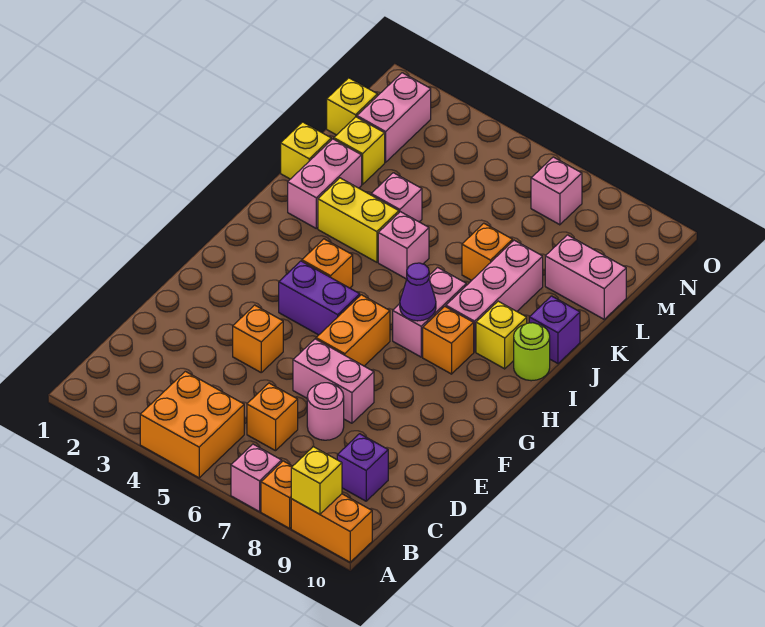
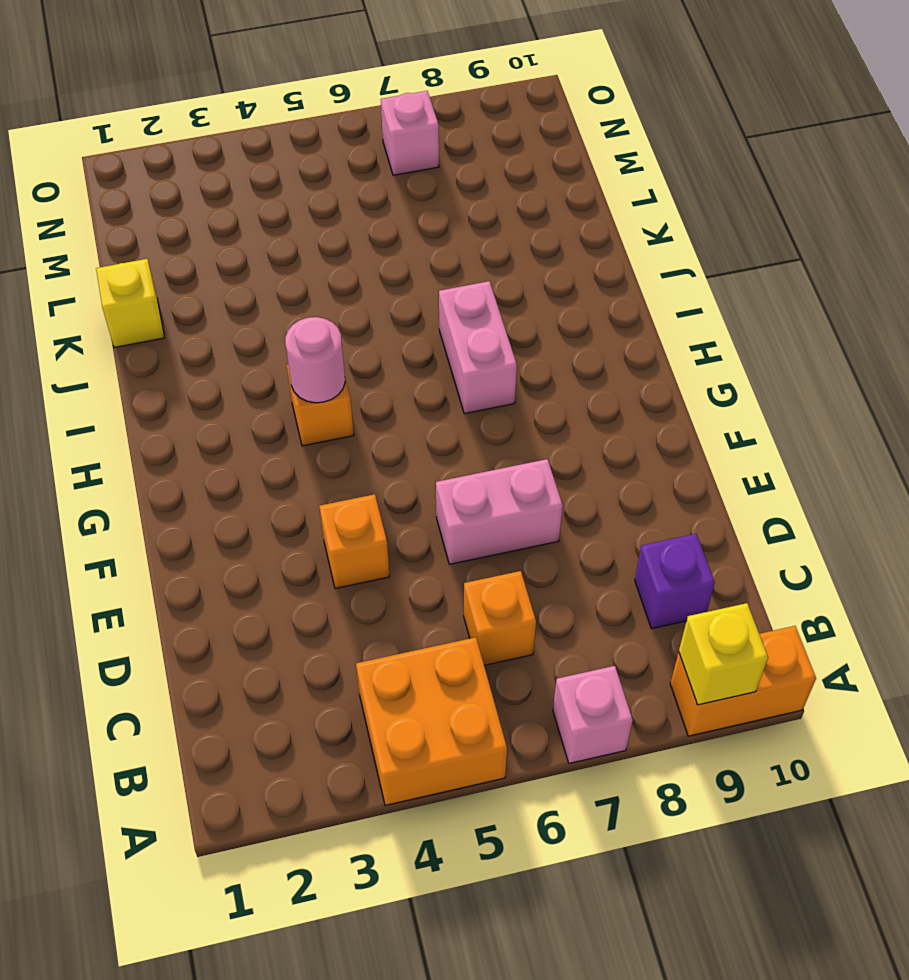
pink round brick H4 level 2 -> pink round brick D7 level 1
none -> orange brick A8 level 1
none -> orange brick F6:G6 level 1
none -> purple brick G4:G5 level 1
none -> orange brick H8 level 1

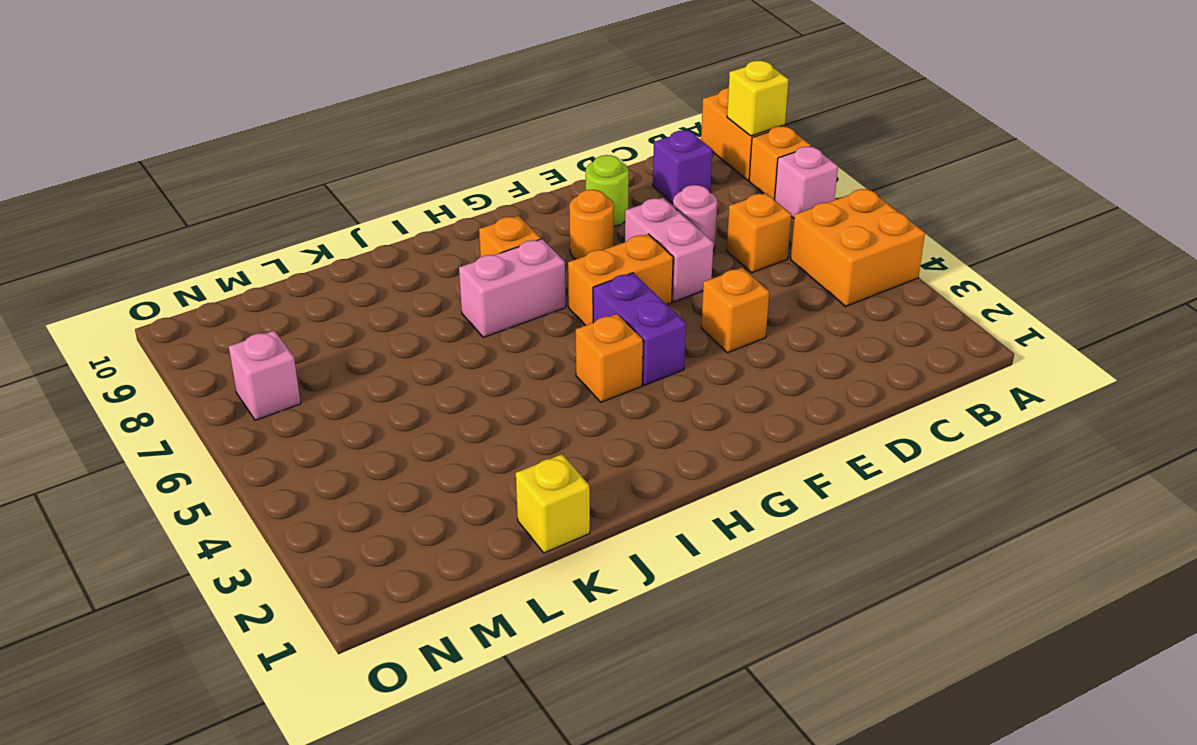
lime round brick E9 level 1 -> lime round brick I10 level 1
orange round brick F8 level 1 -> none
none -> pink brick I8:K8 level 1
none -> yellow brick I9 level 1
none -> pink brick J2:K2 level 1
none -> yellow brick J3:J4 level 1

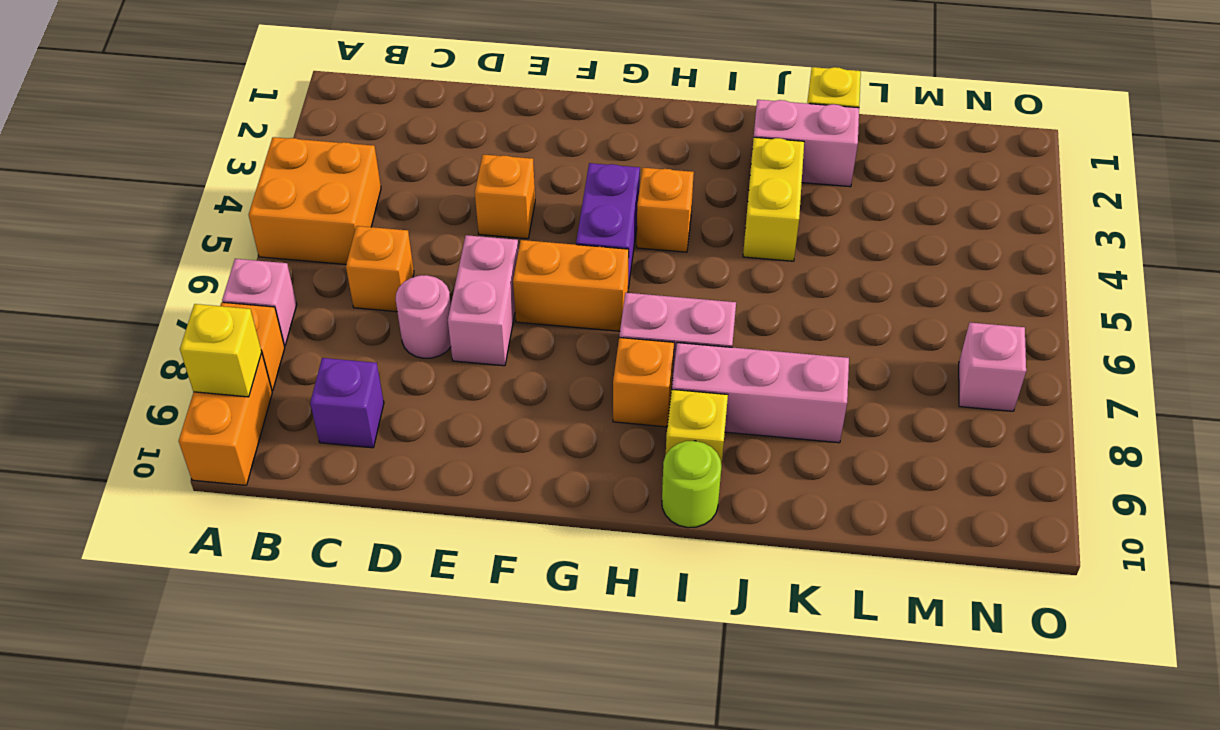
none -> pink brick J5 level 1
none -> purple brick J10 level 1
none -> pink brick K4 level 1
none -> orange brick K7 level 1

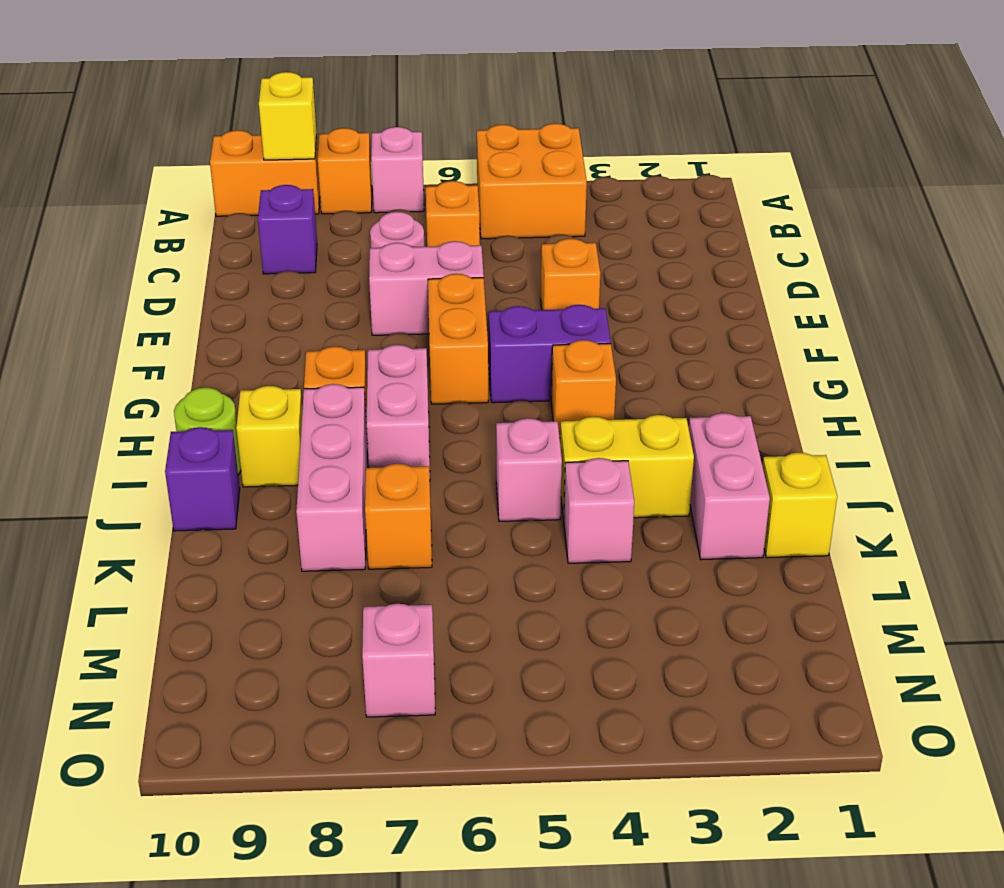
none -> yellow brick L2 level 1
none -> pink brick L9:L10 level 1
none -> yellow brick M1 level 1
none -> pink brick M2:N2 level 1

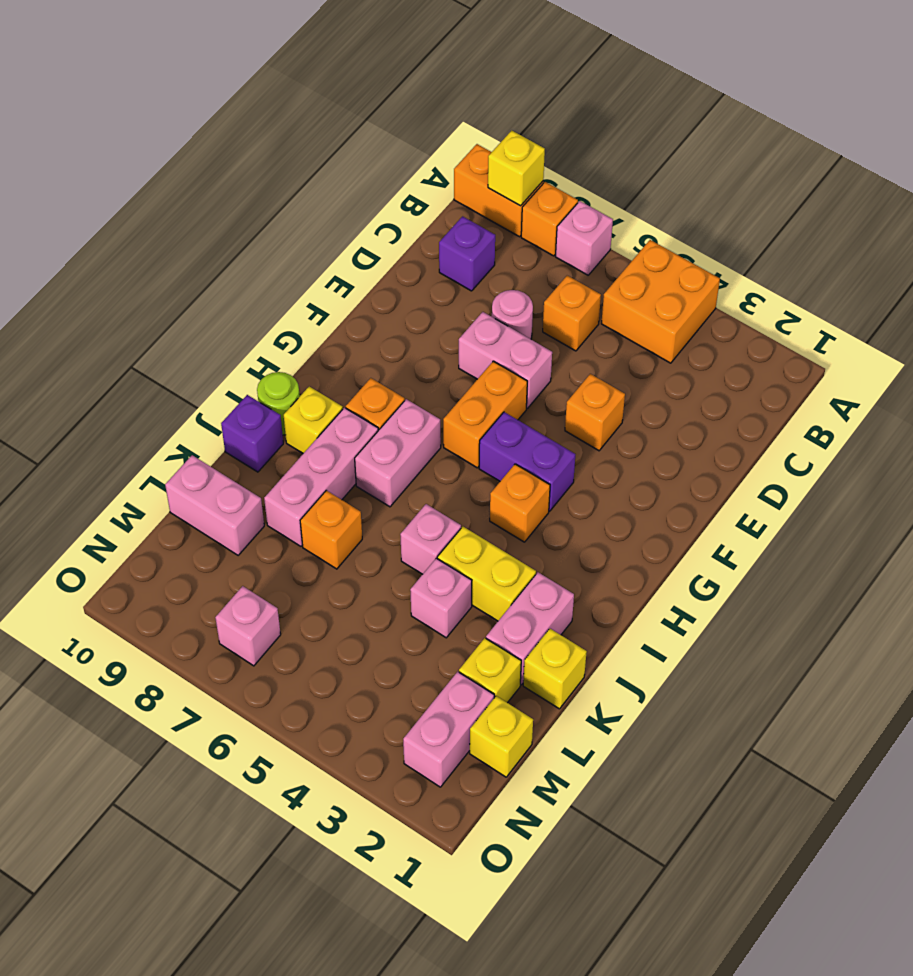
none -> purple cone H7 level 2

